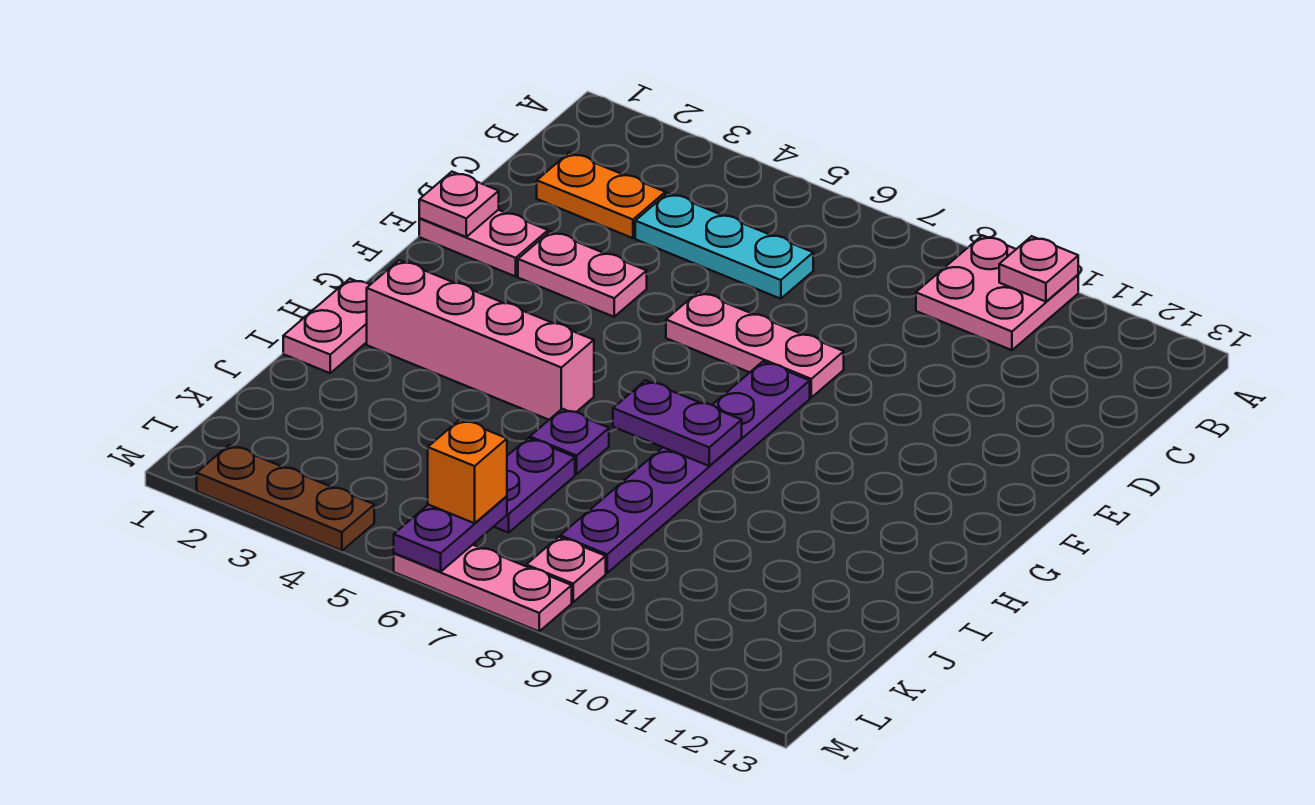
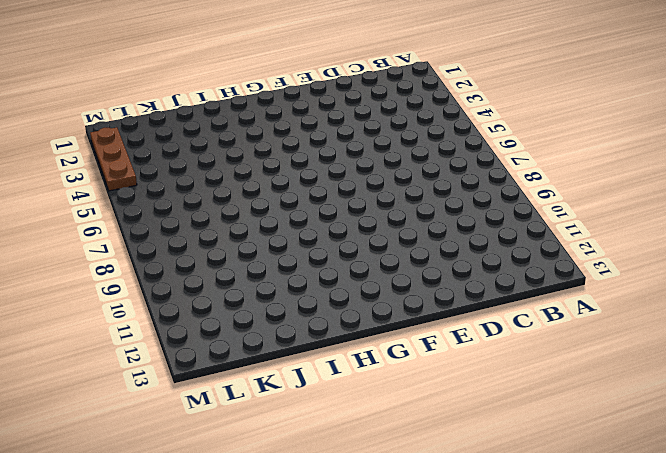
none -> pink plate A9:B10 level 1
none -> orange plate C2:C3 level 1
none -> cyan plate C4:C6 level 1

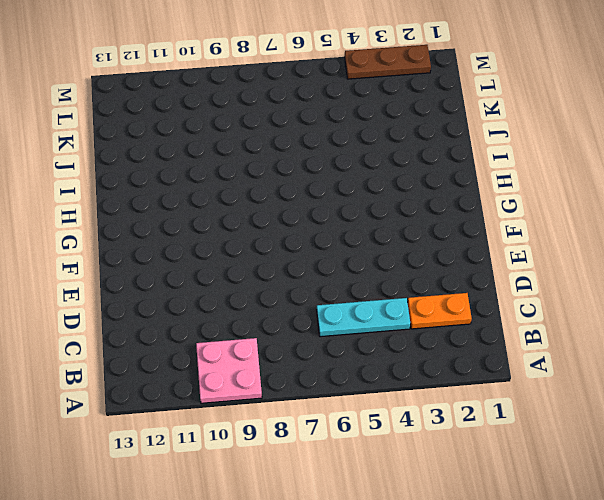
none -> pink plate E1:E2 level 1
none -> pink plate E3:E4 level 1
none -> pink plate E6:E8 level 1

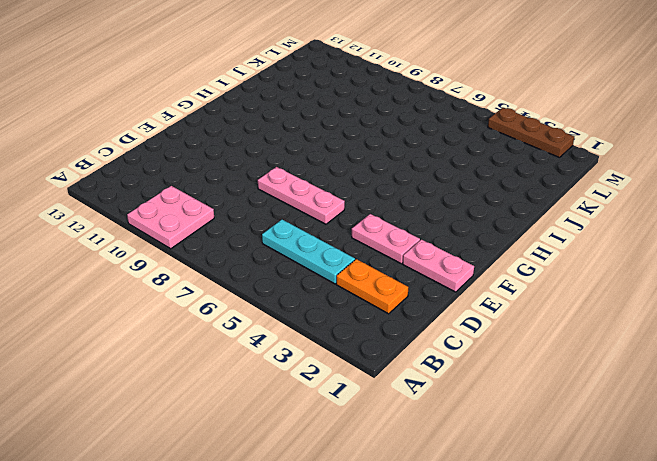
none -> purple plate F8:K8 level 1
none -> pink plate H1:I1 level 1
none -> pink brick H2:H5 level 1

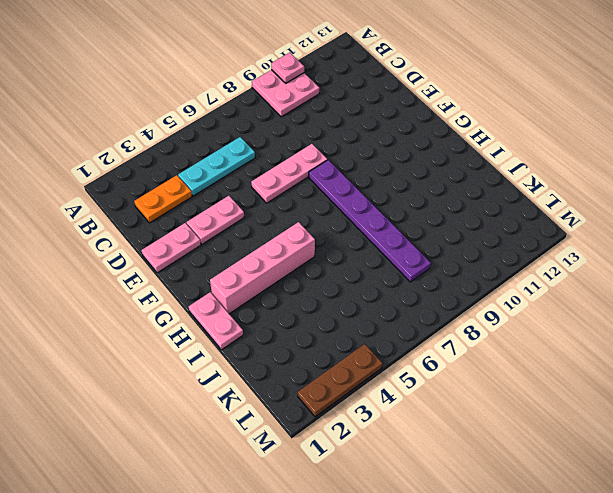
none -> purple plate I6 level 1
none -> purple plate J6:K6 level 1
none -> pink plate L8 level 1

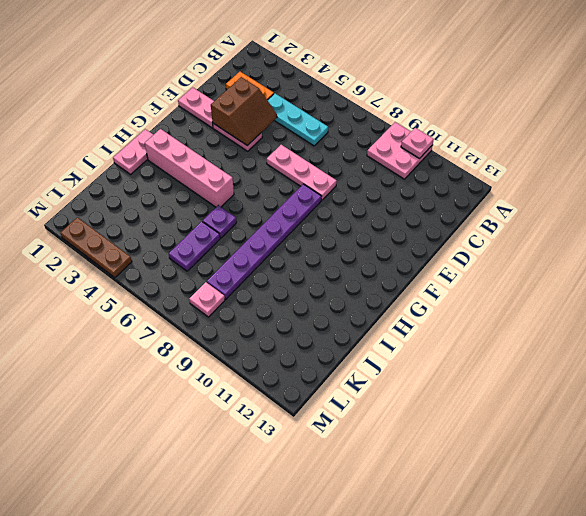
brown slope D3:E4 level 2 top 3 -> none
none -> pink plate M6:M8 level 1
none -> pink plate E1 level 2
none -> purple plate H7:H8 level 2

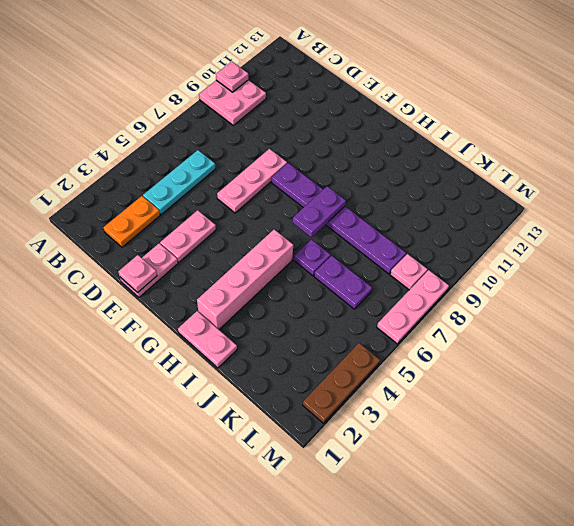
none -> purple plate L6:M6 level 2
none -> orange brick L6 level 3

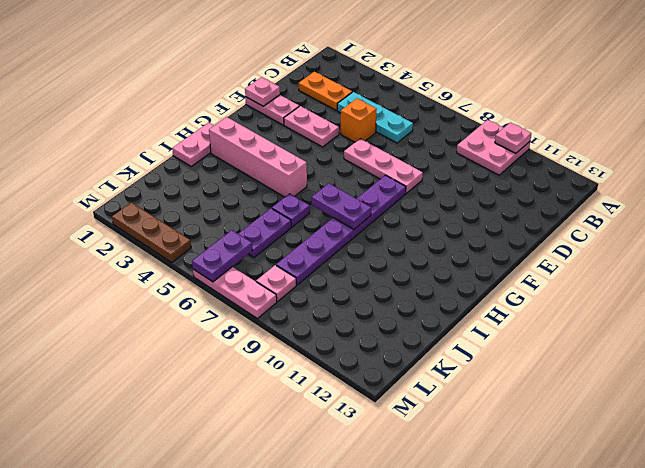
orange brick D5 level 1 -> orange brick L6 level 3

